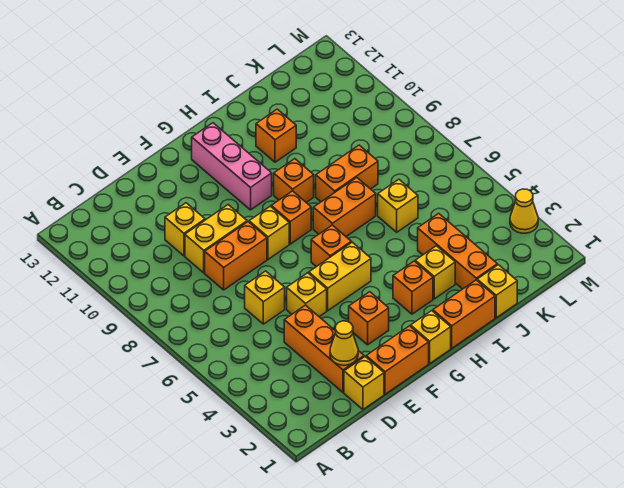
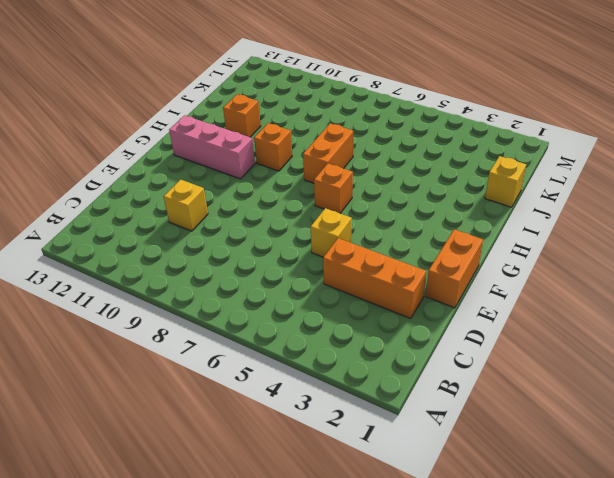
none -> yellow brick D1 level 1
none -> yellow brick D6 level 1
none -> orange brick D8:E8 level 1

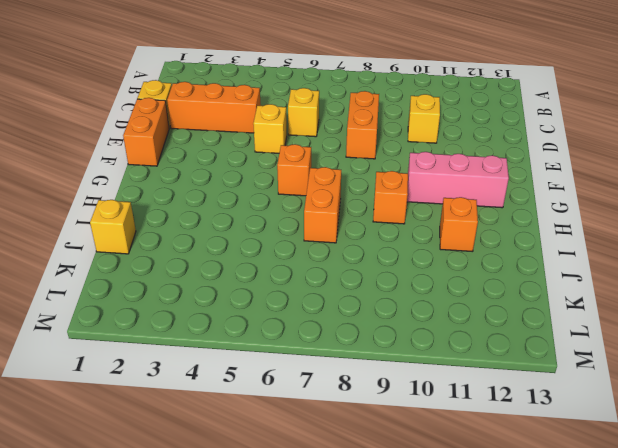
none -> yellow brick D9:E9 level 1
none -> orange brick F3 level 1
none -> yellow brick F5:G5 level 1

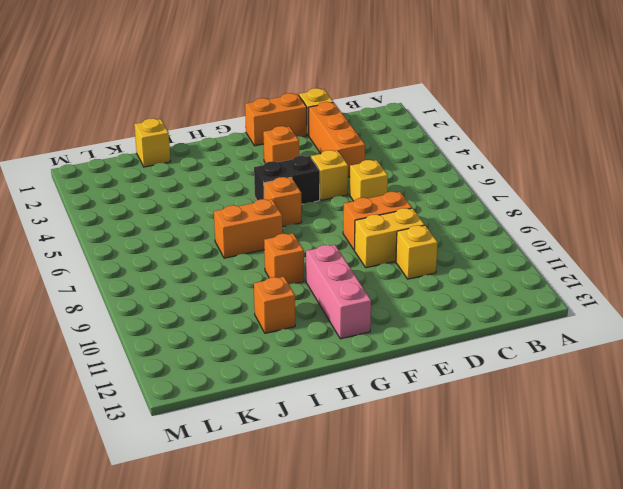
black brick F5:G5 level 1 -> yellow brick F5:G5 level 1
none -> yellow brick F8 level 1
none -> yellow brick G1 level 1
none -> orange brick G8 level 1

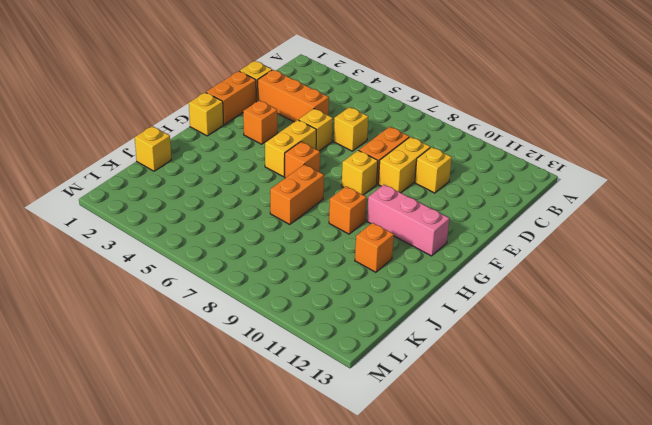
none -> orange brick G8 level 1
none -> orange brick H1:I1 level 1
none -> orange brick H3 level 1

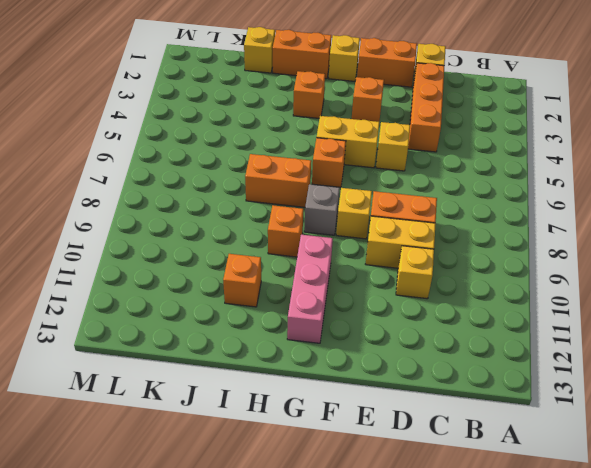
grey brick G8 level 1 -> orange brick G8 level 1
none -> yellow brick D6 level 1
none -> yellow brick I3 level 1
none -> orange brick I8:J8 level 1

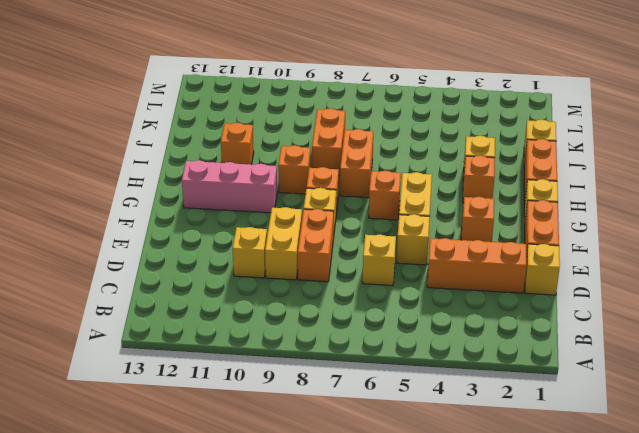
none -> orange brick J2:J4 level 1
none -> yellow brick J6 level 1
none -> yellow cone M3 level 1

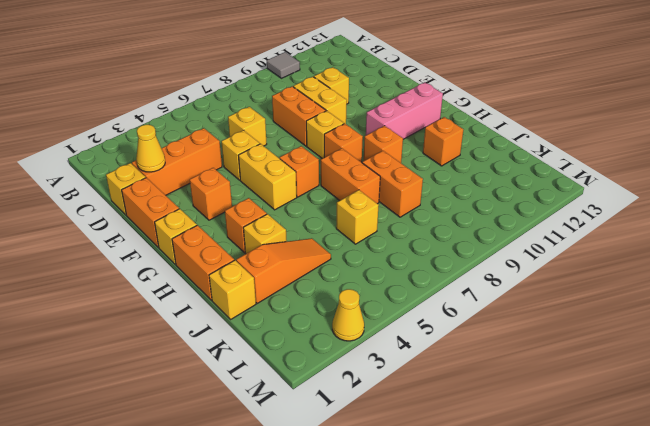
grey tile A10 level 1 -> none
orange slope J2:J4 level 1 top 2 -> orange brick J2:J4 level 1

